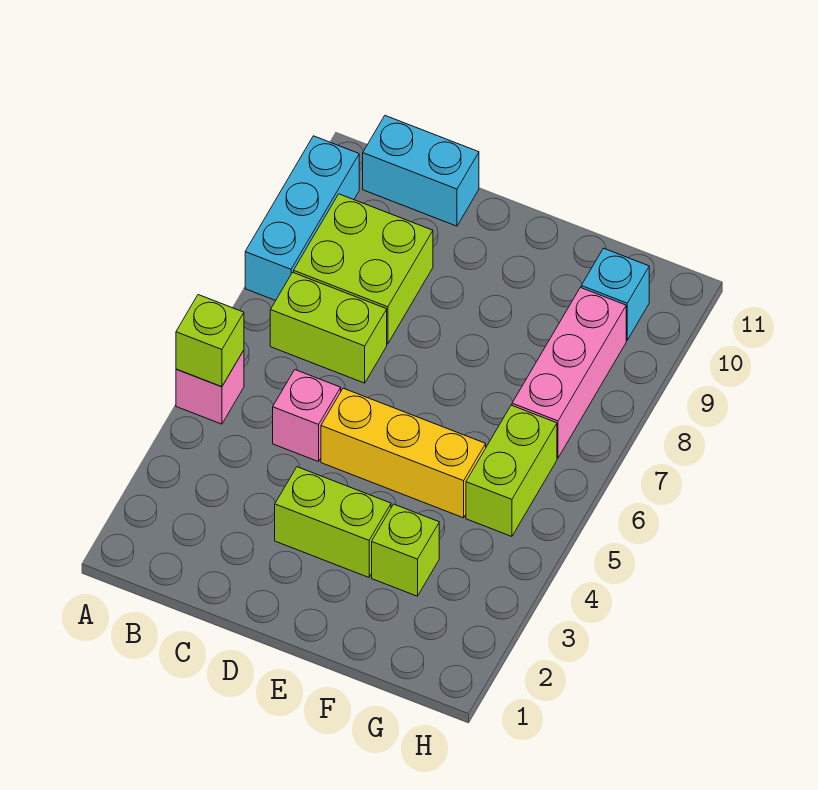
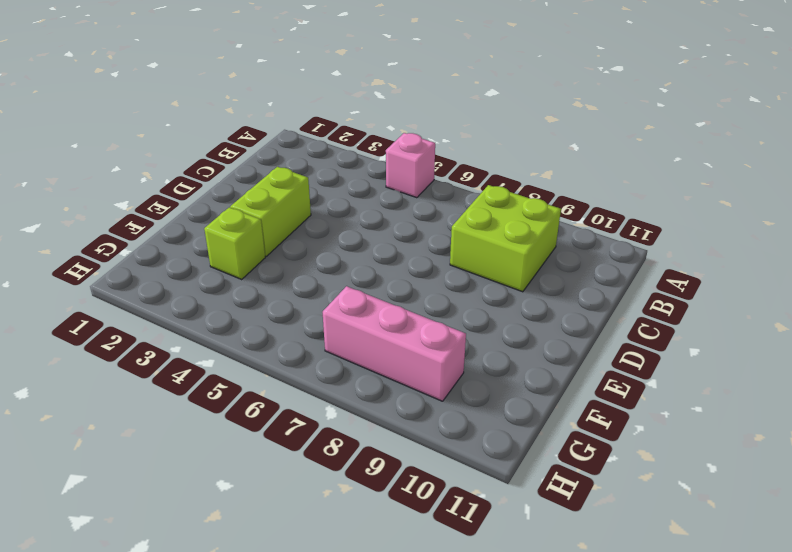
none -> cyan brick A8:A10 level 1
none -> lime brick B7:C7 level 1
none -> cyan brick B11:C11 level 1

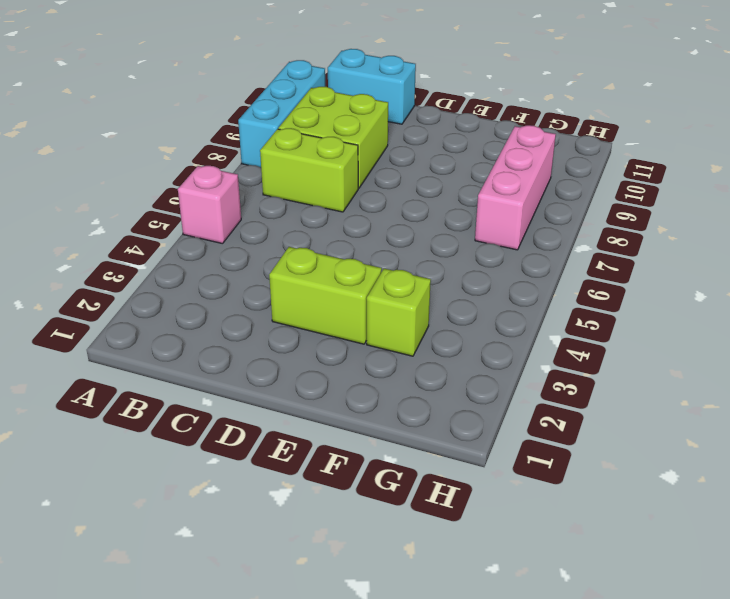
none -> pink brick C5 level 1
none -> yellow brick D5:F5 level 1
none -> lime brick G5:G6 level 1

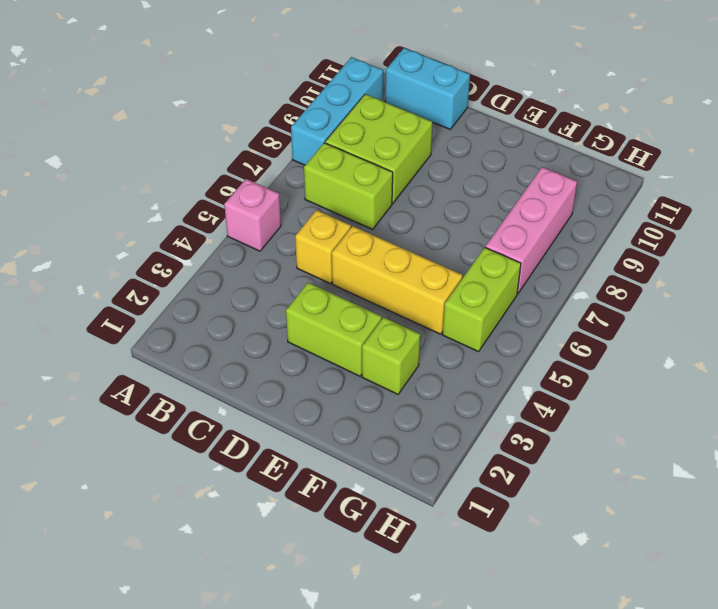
yellow brick C5 level 1 -> pink brick C5 level 1
none -> cyan brick G10 level 1
none -> lime brick A5 level 2

